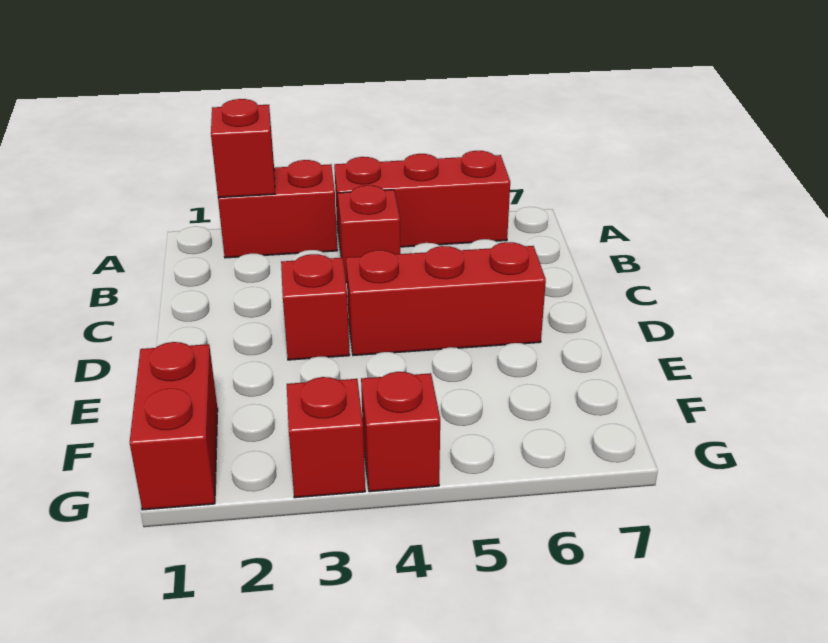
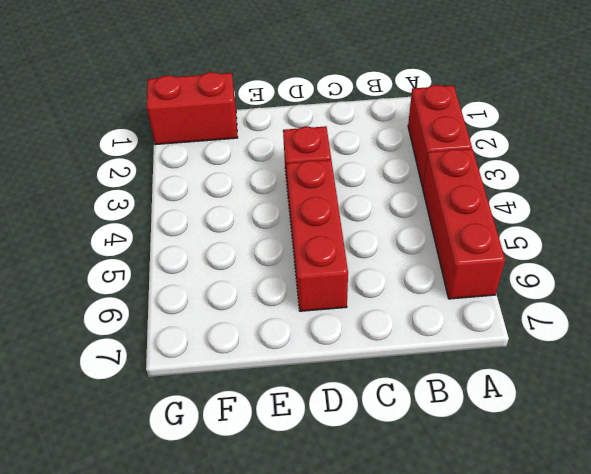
none -> red brick B4 level 1
none -> red brick G3 level 1

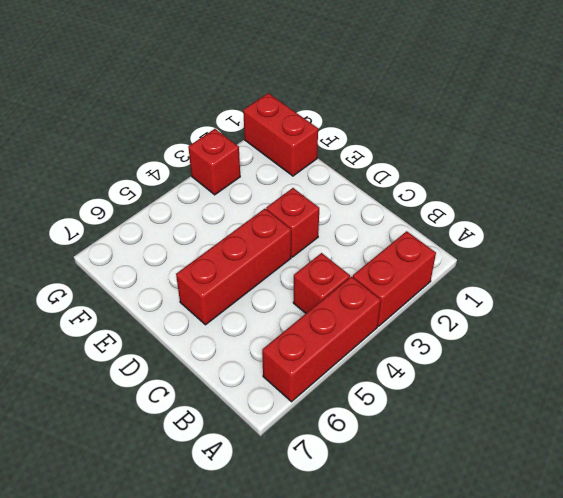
none -> red brick G4 level 1
none -> red brick A2 level 2

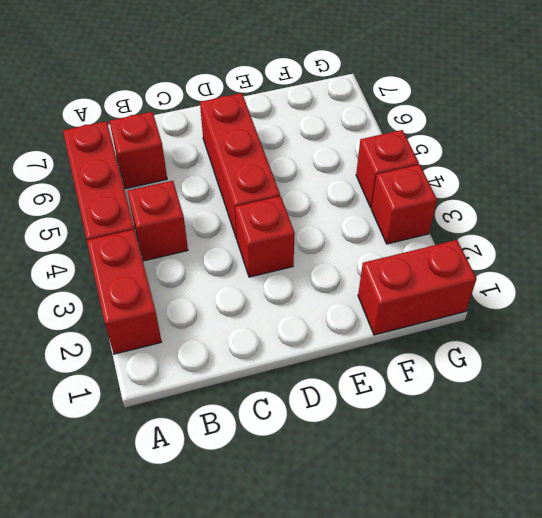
red brick B6 level 1 -> red brick A2 level 2

